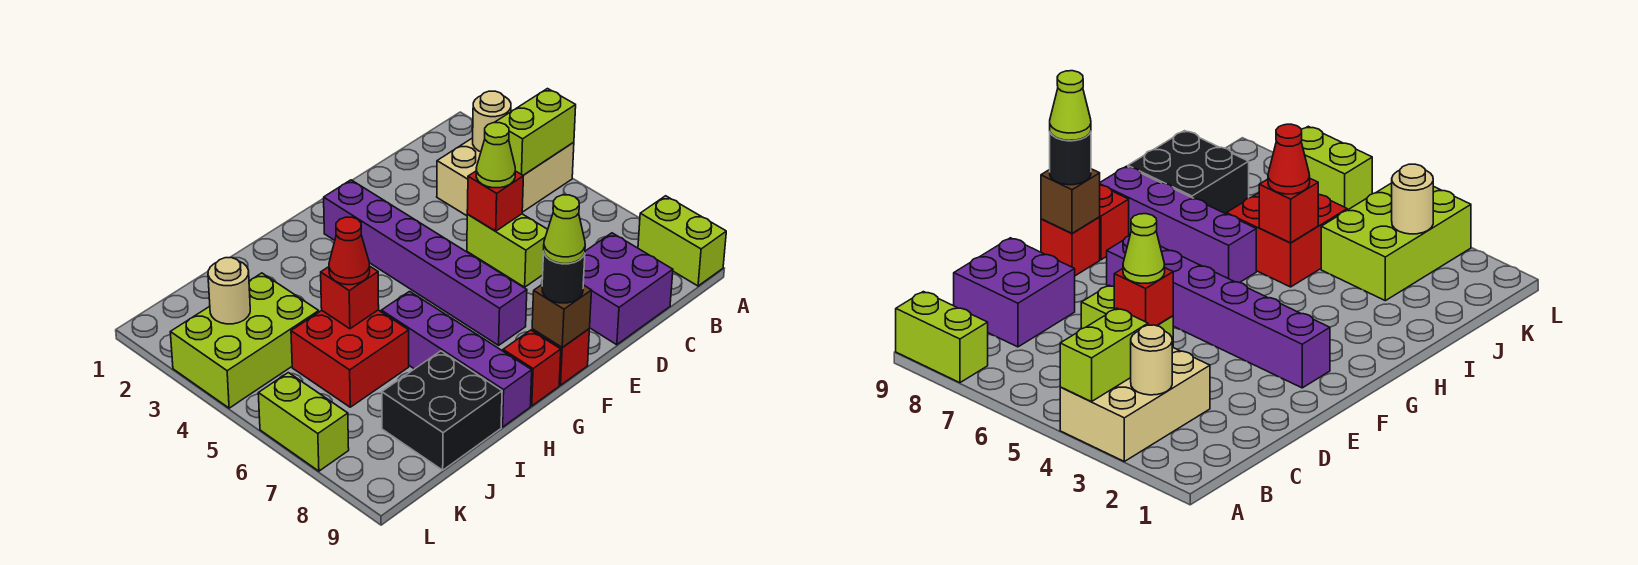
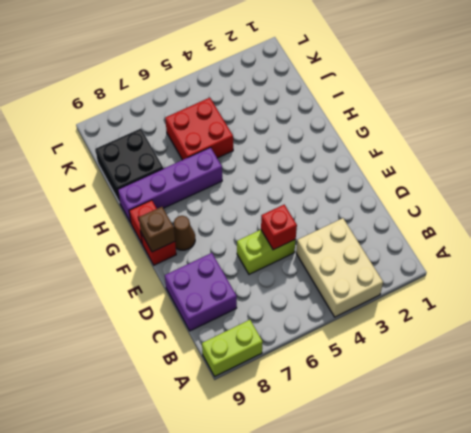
brown cone F8 level 1 -> none
none -> purple brick F2:F7 level 1
none -> lime brick J3:L4 level 1
none -> lime brick L6:L7 level 1

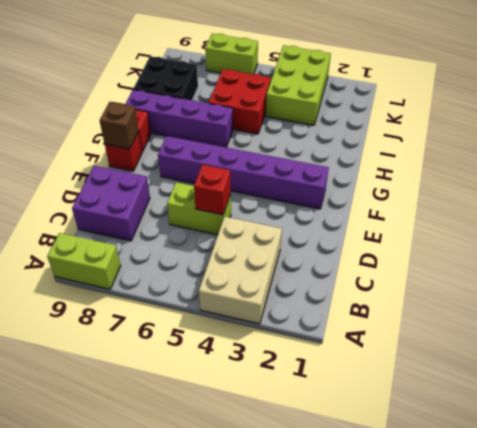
none -> lime brick A4:B4 level 2
none -> tan round brick B3 level 2
none -> red brick I5 level 2

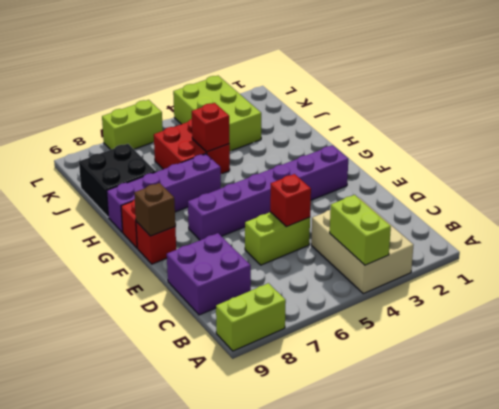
none -> tan round brick B3 level 2
none -> tan round brick K3 level 2
none -> lime cone D5 level 3

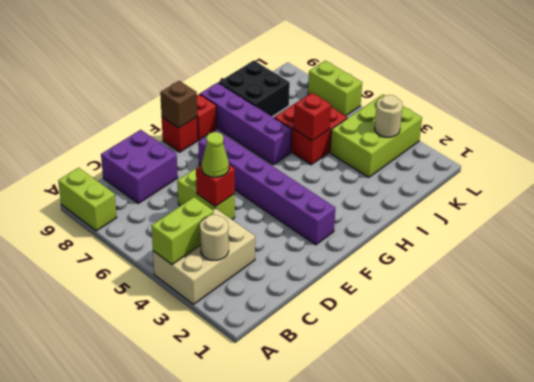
none -> black round brick F9 level 3
none -> red cone I5 level 3
none -> lime cone F9 level 4

